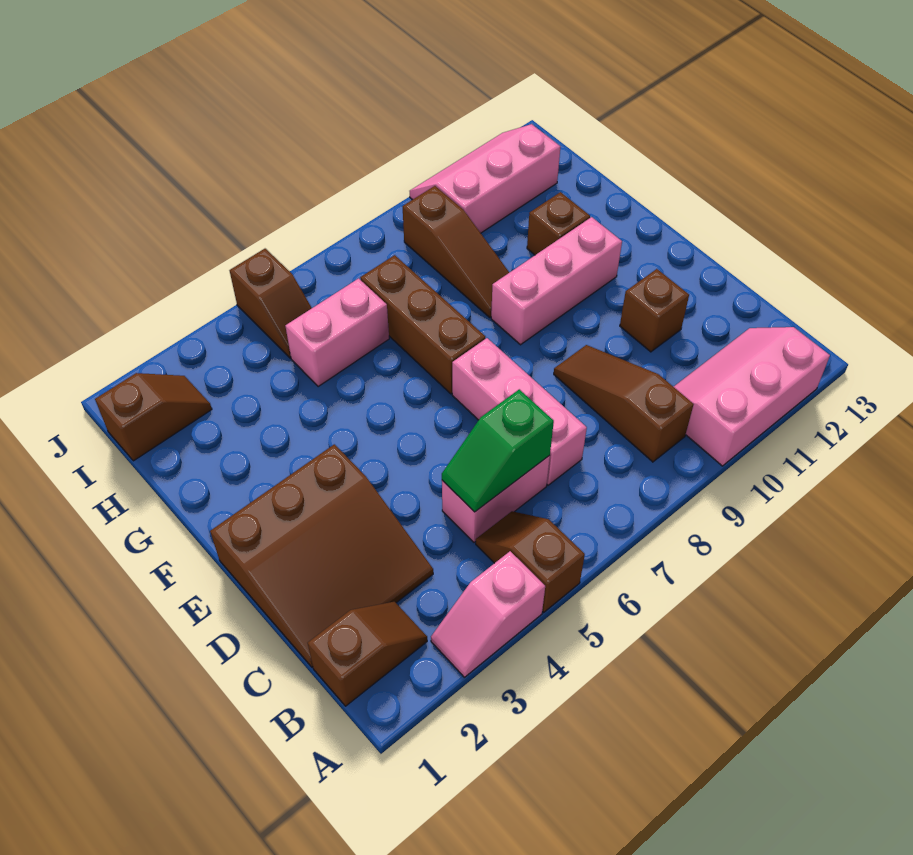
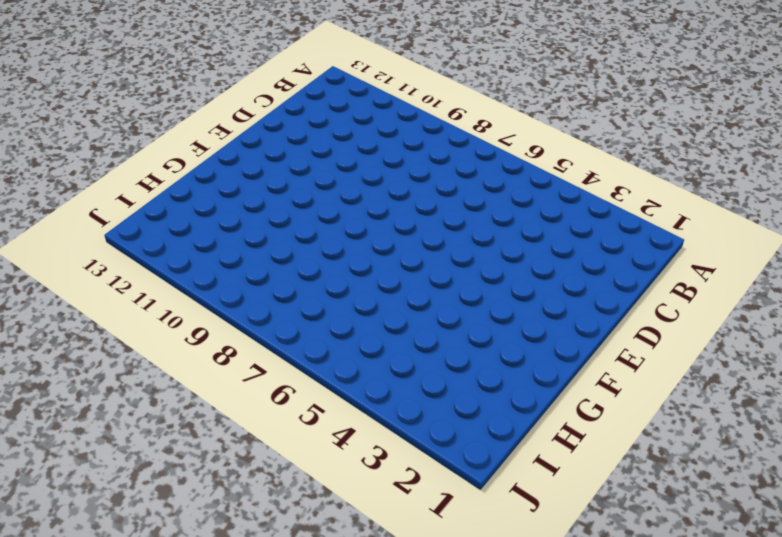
none -> pink slope A3:A4 level 1 top 4
none -> brown slope A5:B5 level 1 top A
none -> pink slope A10:B12 level 1 top A

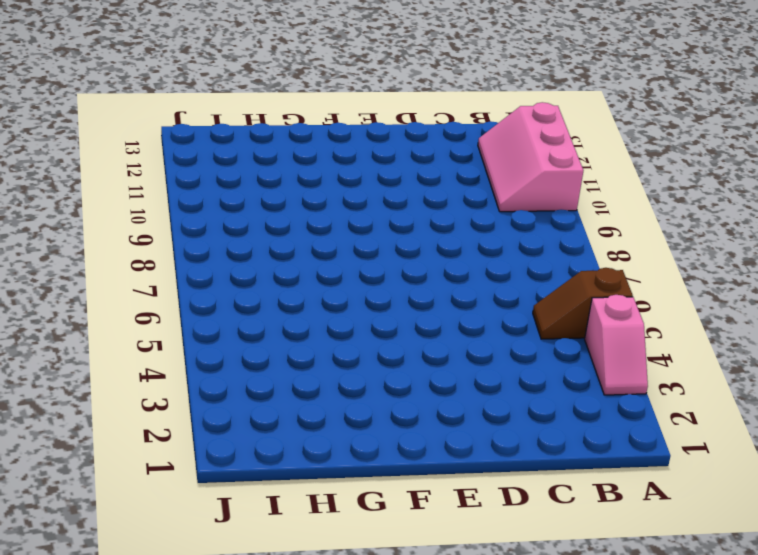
none -> brown slope B1:B2 level 1 top 1
none -> brown slope B9:D9 level 1 top B
none -> brown slope C1:E3 level 1 top E

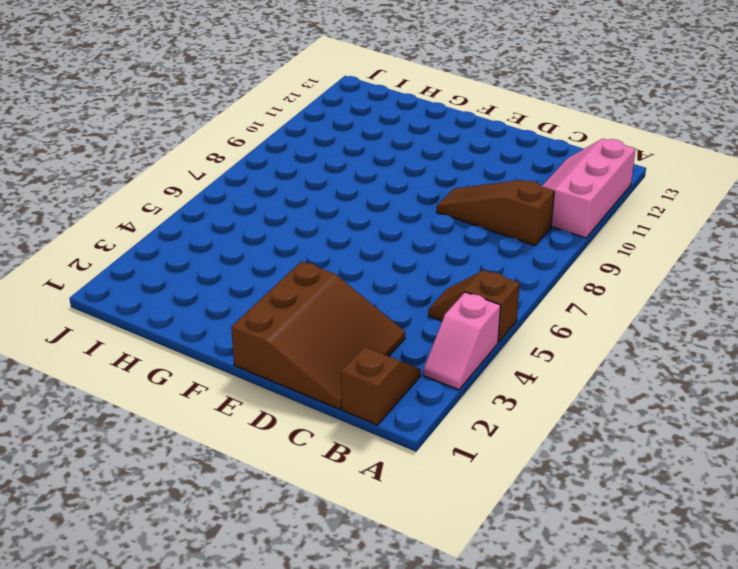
none -> pink brick C5:C6 level 1
none -> pink brick C7:E7 level 1
none -> brown brick D11 level 1

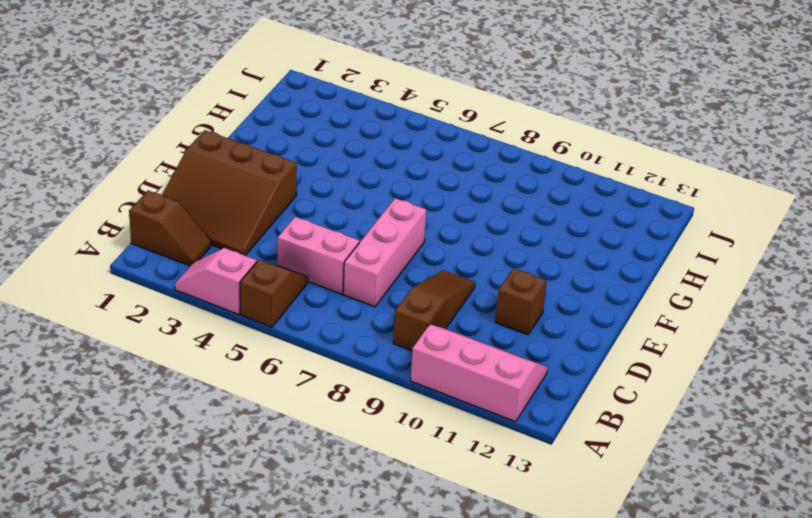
none -> brown brick F7:H7 level 1
none -> pink brick F9:F11 level 1
none -> brown slope G9:I9 level 1 top I

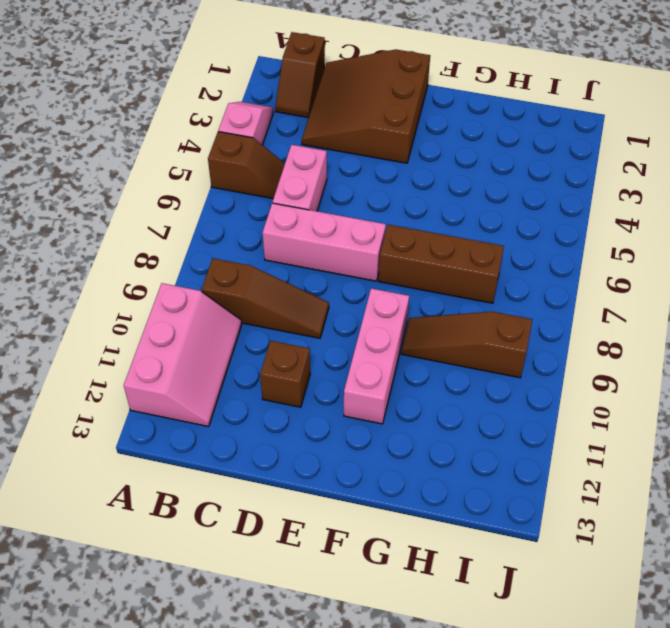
none -> brown brick G11 level 1
none -> pink brick H5:H6 level 1
none -> brown slope I1:I2 level 1 top 1

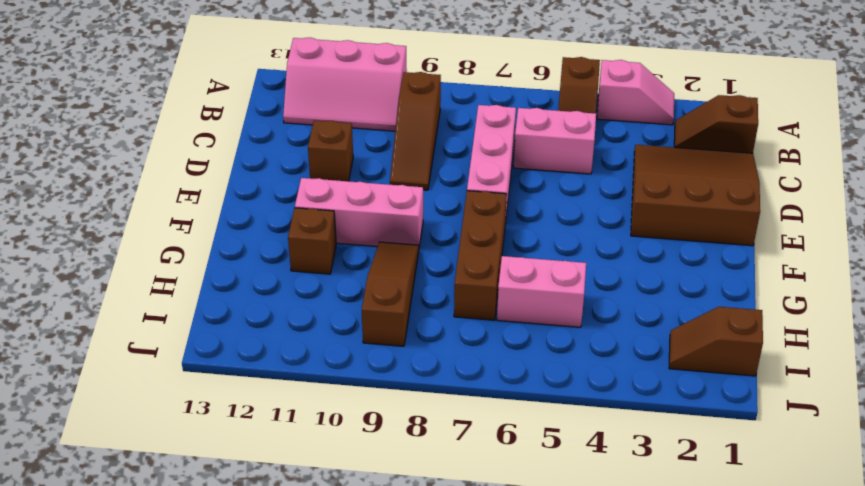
none -> brown slope I5:J5 level 1 top J
none -> pink slope I10:J12 level 1 top I
none -> green slope C5:C6 level 2 top 6

